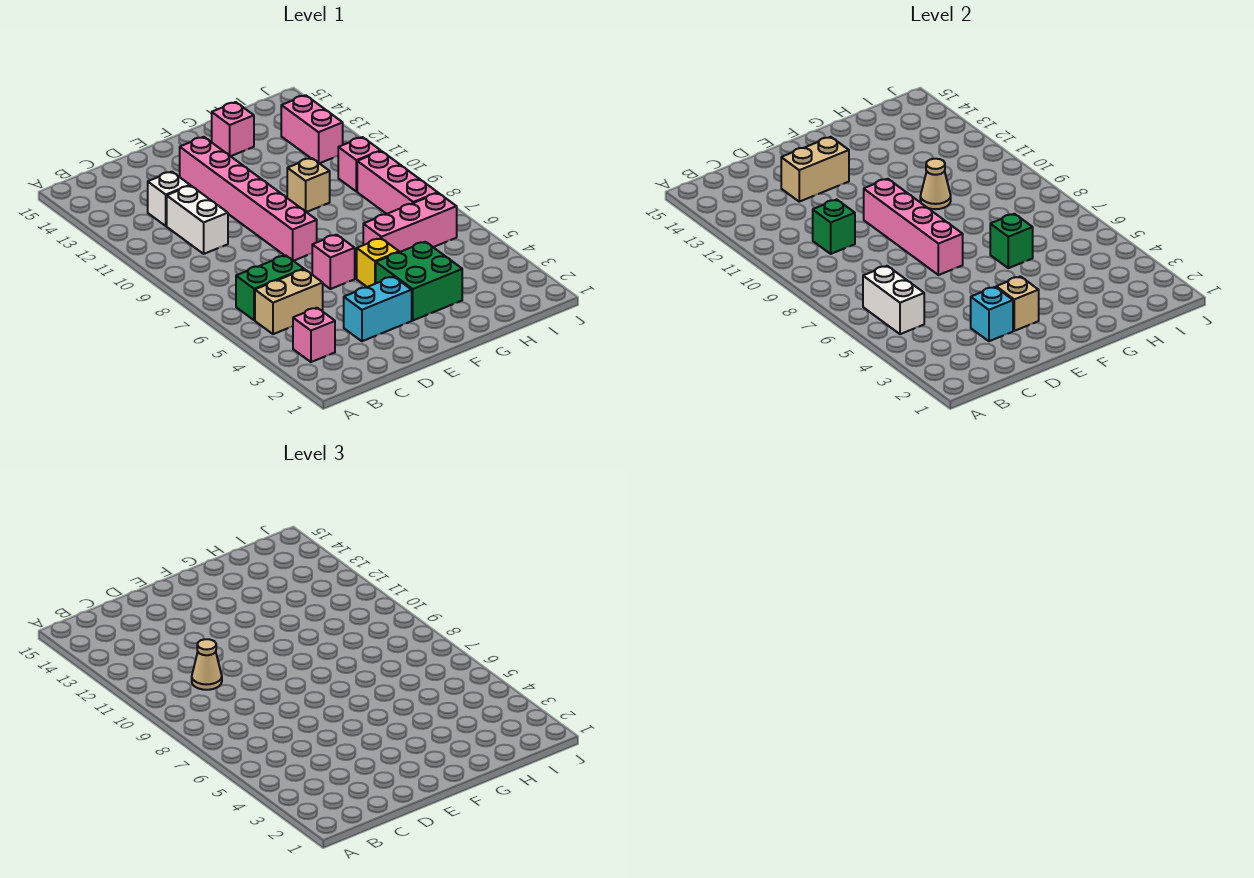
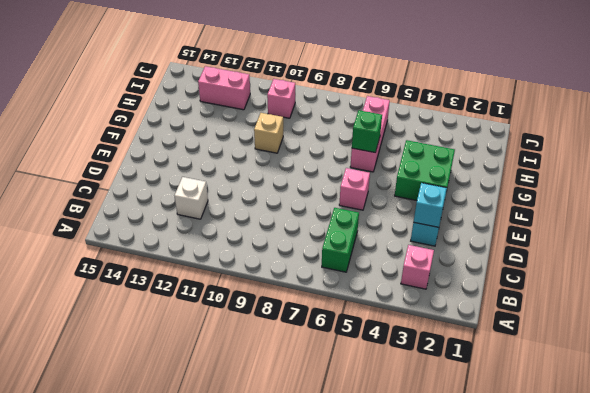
none -> tan brick B5:C5 level 1
none -> white brick C10:C11 level 1
none -> pink brick E8:E13 level 1

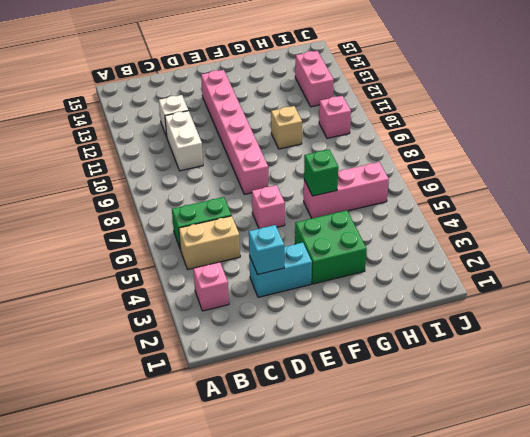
none -> yellow brick F5 level 1
none -> pink brick G14 level 1
none -> pink brick I7:I9 level 1

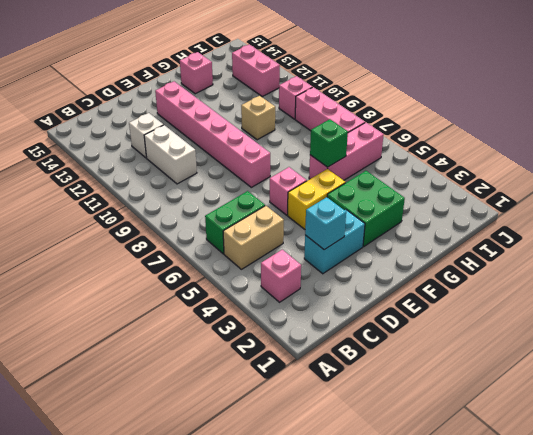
yellow brick E5:F5 level 1 -> yellow brick F5 level 1
none -> white brick B5:B6 level 2
none -> green brick C10 level 2
none -> tan brick D13:E13 level 2

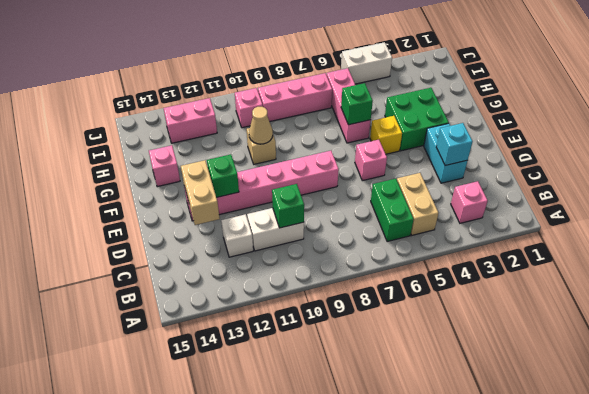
green brick E12 level 2 -> none
white brick J4:J5 level 1 -> white brick B5:B6 level 2
none -> tan brick E3 level 2
none -> pink brick E7:E10 level 2
none -> tan cone C10 level 3

